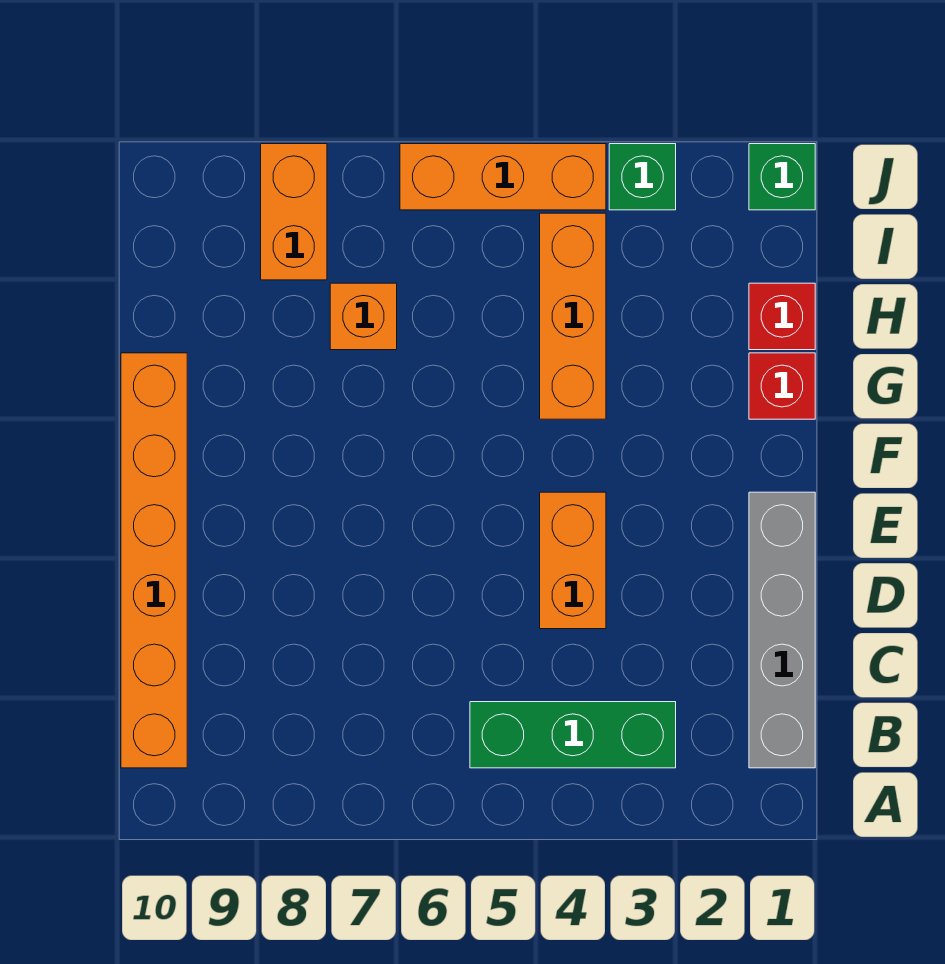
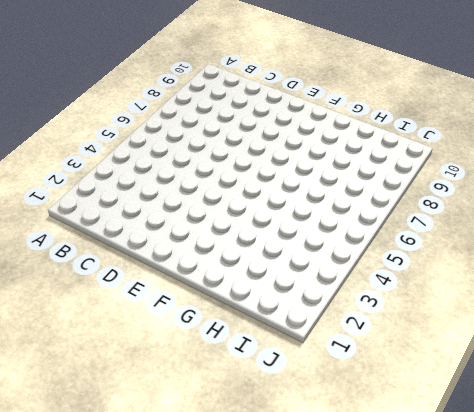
none -> grey brick B1:E1 level 1
none -> green brick B3:B5 level 1
none -> orange brick B10:G10 level 1

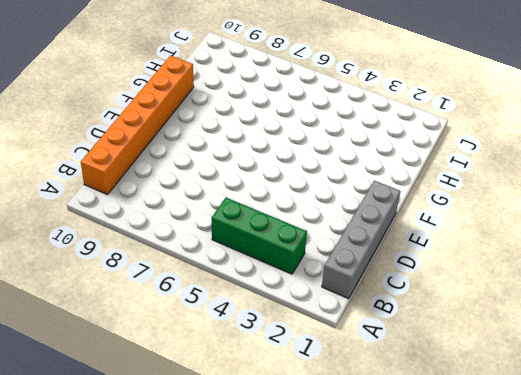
none -> orange brick D4:E4 level 1
none -> red brick G1 level 1
none -> orange brick G4:I4 level 1

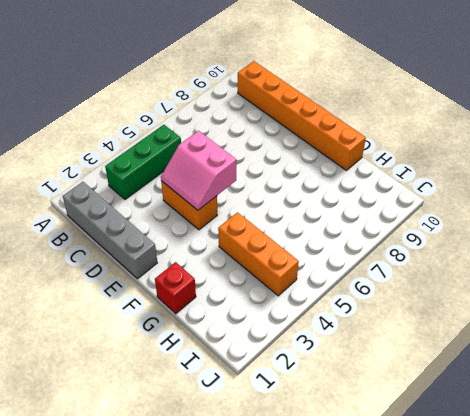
pink slope D4:E5 level 2 top 5 -> none
none -> red brick H1 level 1
none -> orange brick H7 level 1
none -> orange brick I8:J8 level 1

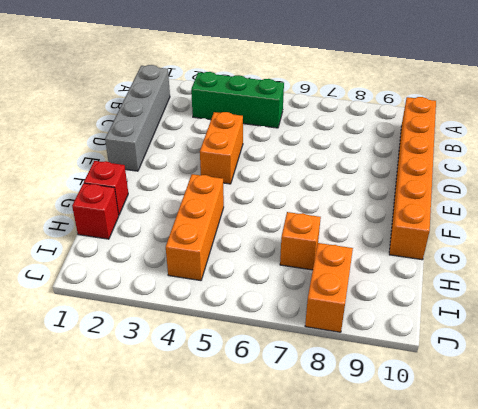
none -> green brick J1 level 1
none -> green brick J3 level 1
none -> orange brick J4:J6 level 1

